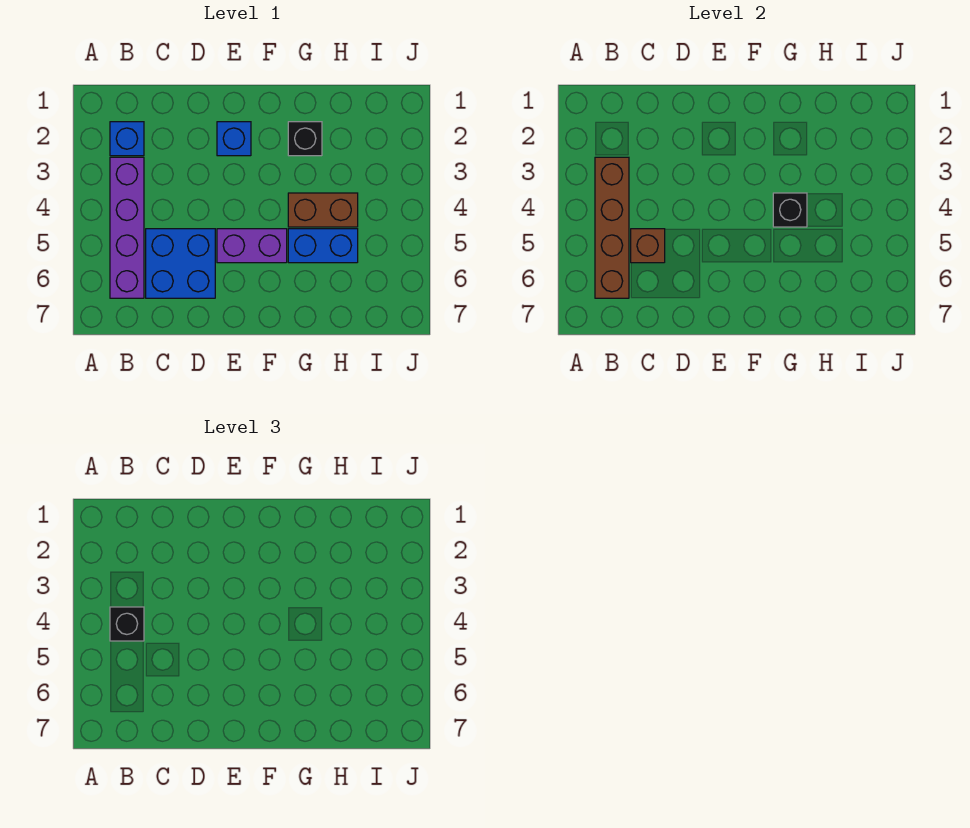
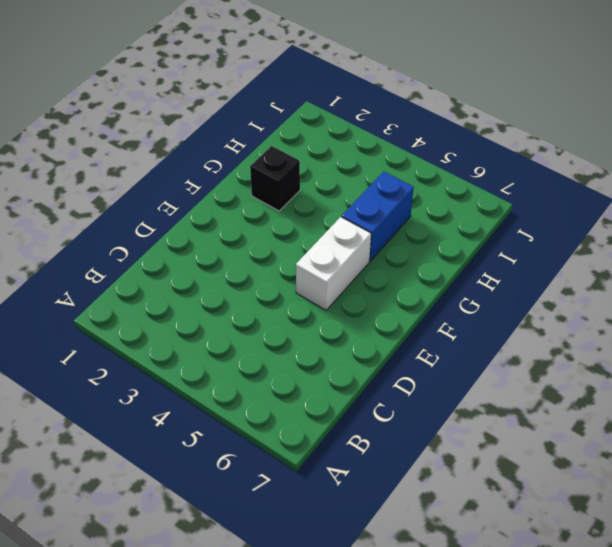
white brick E5:F5 level 1 -> purple brick E5:F5 level 1
none -> blue brick B2 level 1
none -> purple brick B3:B6 level 1
none -> blue brick C5:D6 level 1

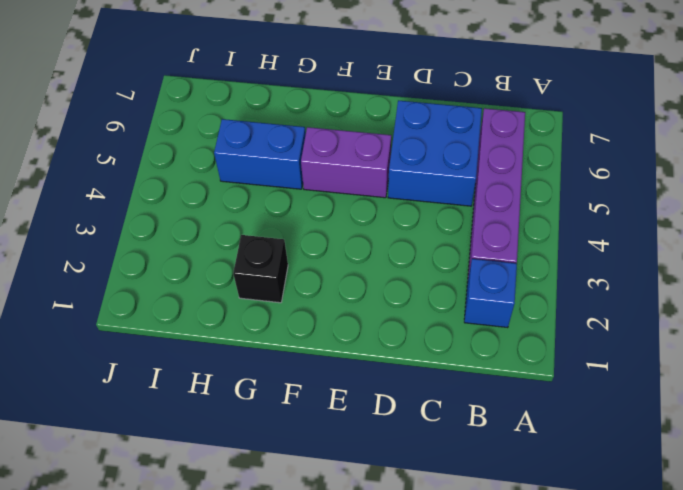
none -> blue brick E2 level 1
none -> brown brick G4:H4 level 1
none -> brown brick B3:B6 level 2

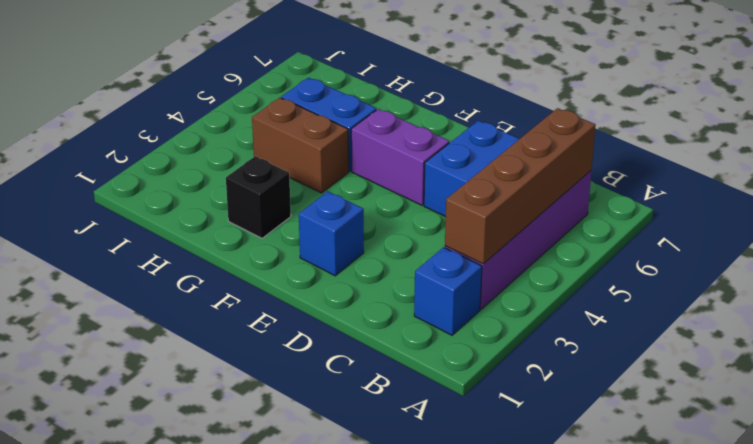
none -> brown brick C5 level 2
none -> black brick G4 level 2
none -> black brick B4 level 3

